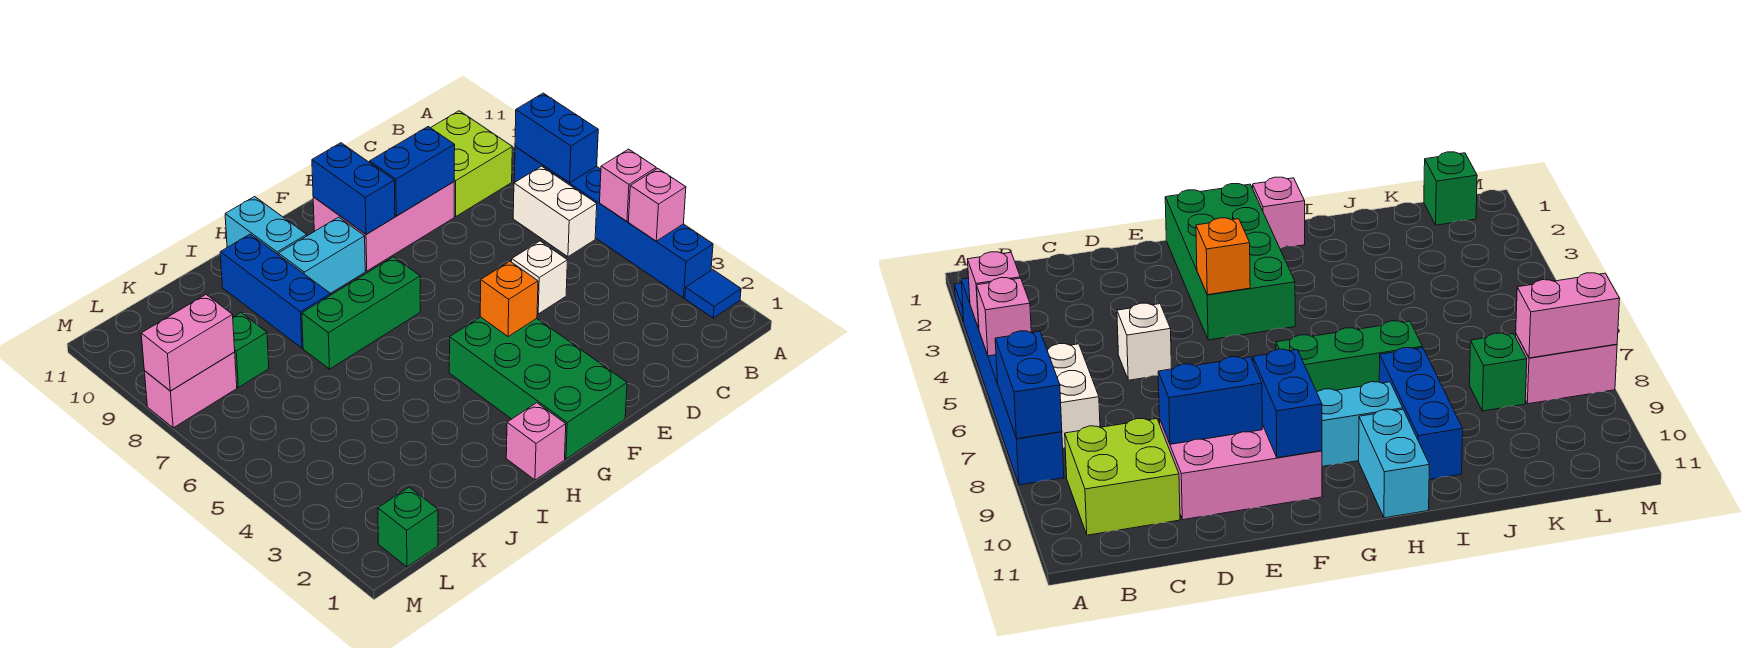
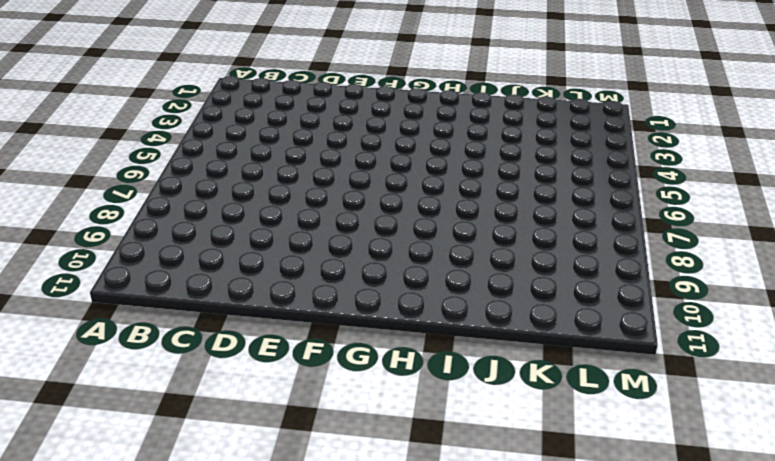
none -> blue tile A2 level 1
none -> blue brick A3:A8 level 1
none -> white brick B6:B7 level 1

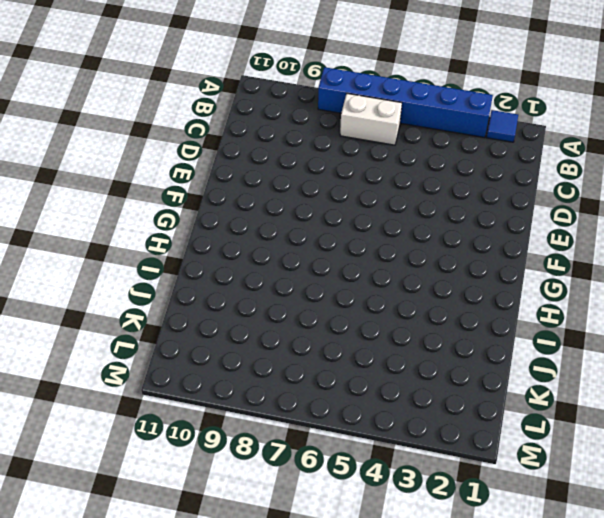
none -> lime brick B9:C10 level 1
none -> white brick D5 level 1
none -> pink brick D9:F10 level 1

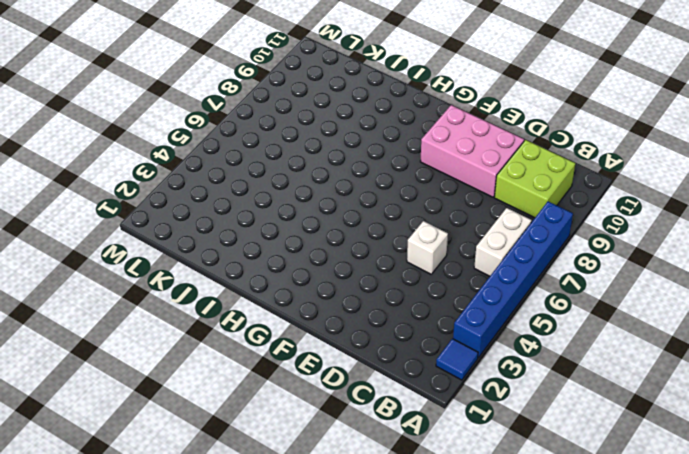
none -> green brick F1:G4 level 1
none -> green brick G7:I7 level 1
none -> cyan brick G9:H9 level 1

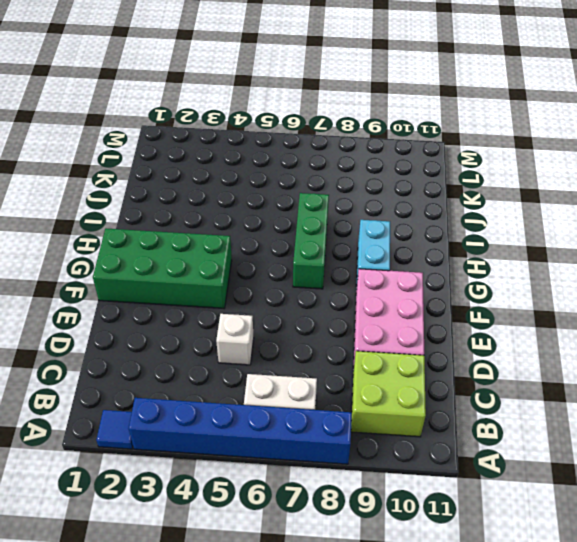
none -> pink brick H1 level 1
none -> cyan brick H10:H11 level 1
none -> blue brick I8:I10 level 1

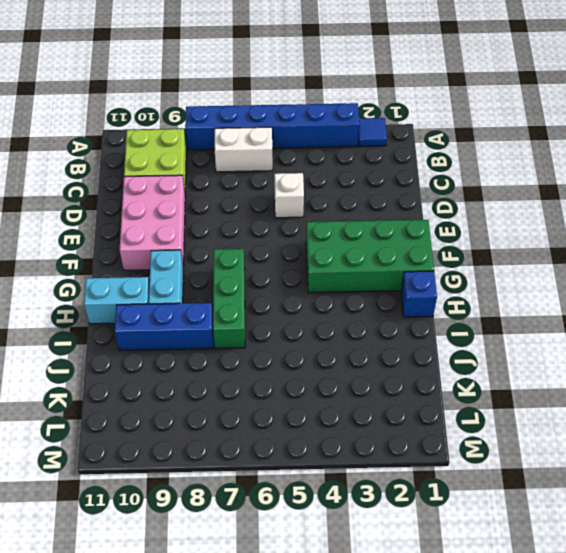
blue brick H1 level 1 -> pink brick H1 level 1
none -> green brick K8 level 1
none -> green brick L1 level 1
none -> pink brick L8:M8 level 1

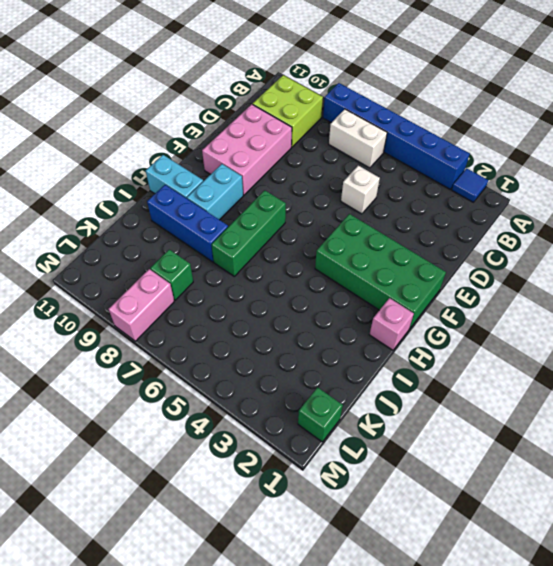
none -> pink brick A4 level 2
none -> pink brick A5 level 2
none -> blue brick A7:A8 level 2

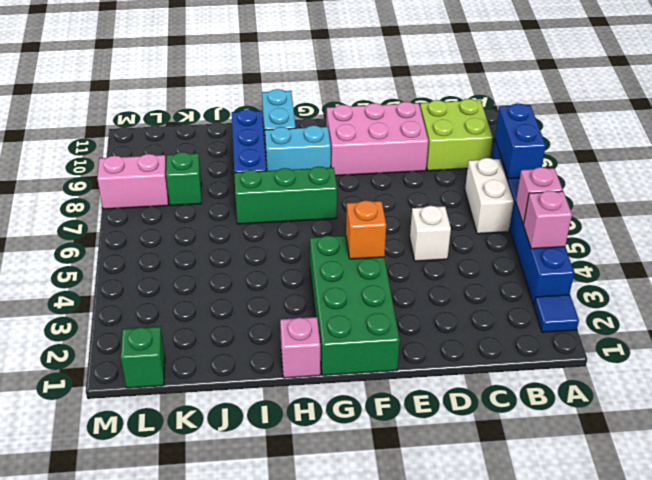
none -> blue brick D9:E9 level 2
none -> blue brick F9:F10 level 2
none -> pink brick L8:M8 level 2

